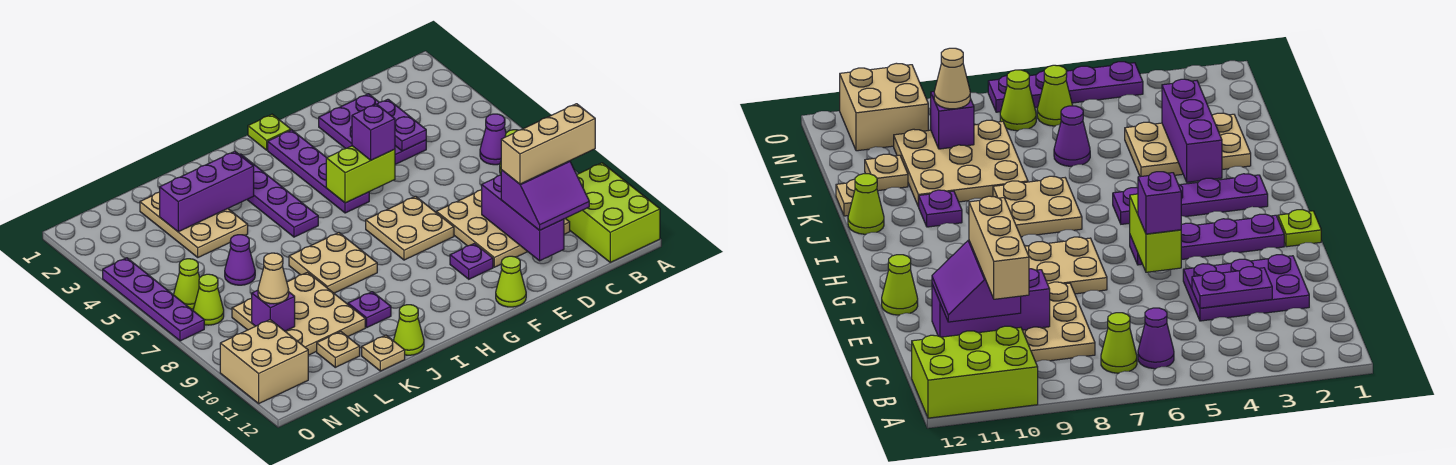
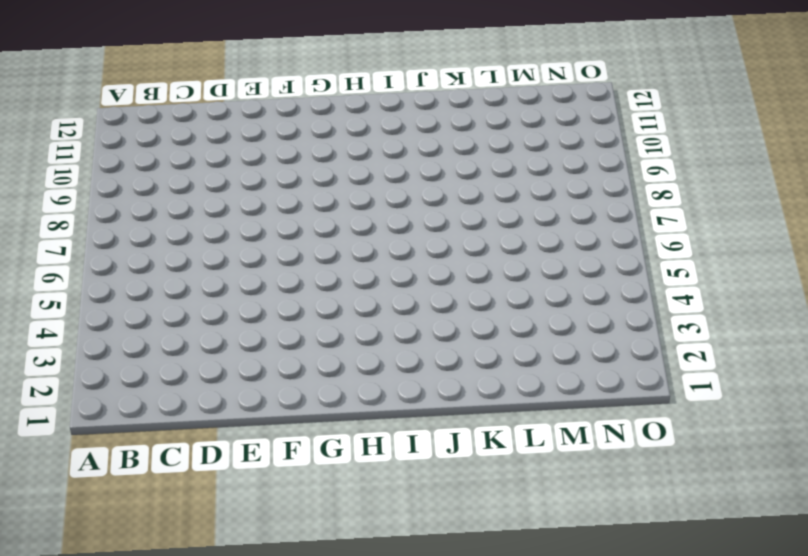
none -> lime brick A10:B12 level 1
none -> purple cone B6 level 1
none -> lime cone B7 level 1
none -> tan plate C8:E10 level 1

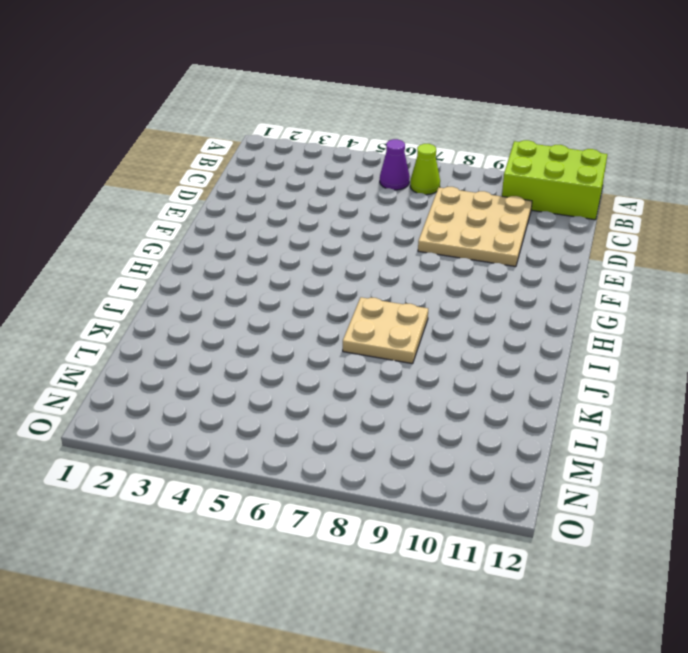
none -> purple plate D2:E4 level 1
none -> tan plate F7:G8 level 1
none -> purple plate F10 level 1
none -> lime cone F12 level 1

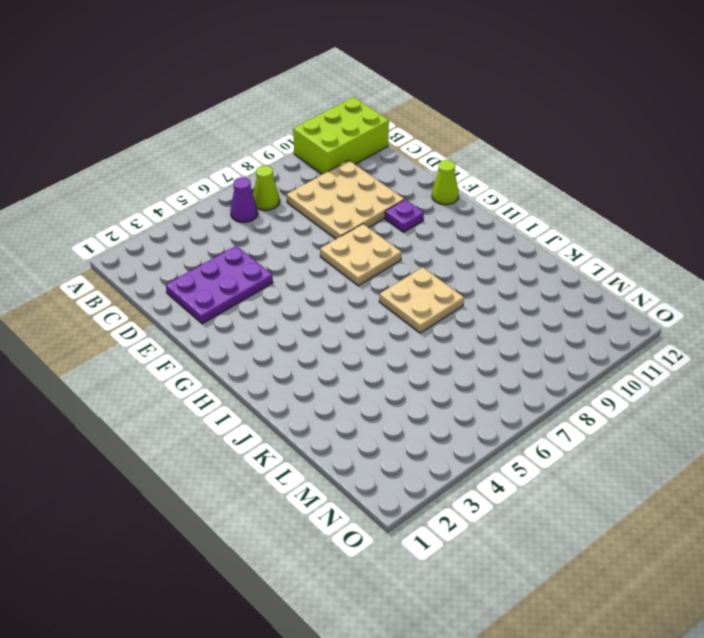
none -> lime plate G1 level 1
none -> purple plate G2:G5 level 1
none -> purple plate I2:I5 level 1
none -> purple plate J10 level 1

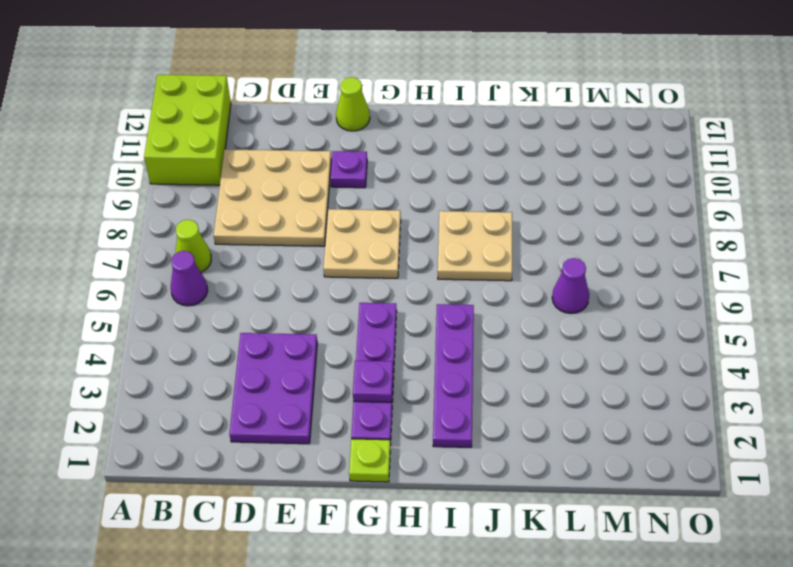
purple plate G3 level 2 -> purple plate J10 level 1
none -> lime cone J12 level 1
none -> tan plate K2:L4 level 1
none -> tan plate K8:M10 level 1
none -> tan plate K12 level 1

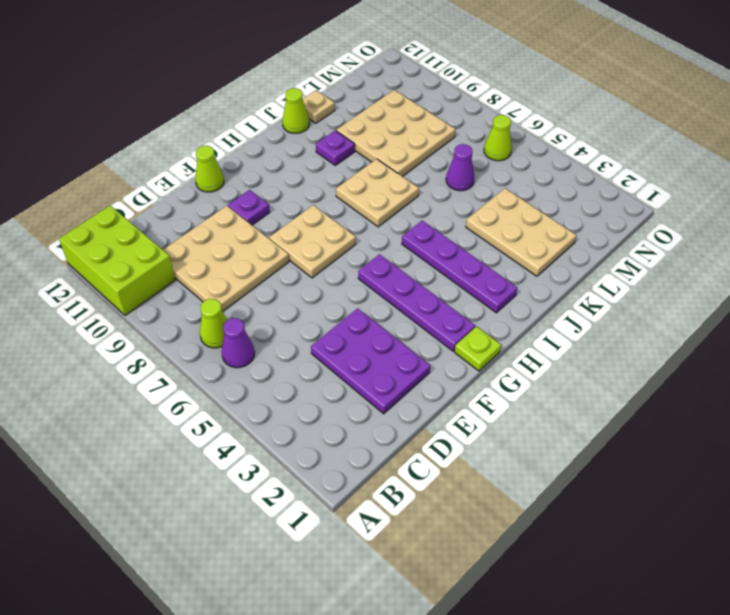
none -> tan plate L11 level 1
none -> lime cone N7 level 1
none -> tan brick N10:O11 level 1
none -> purple plate O4:O7 level 1

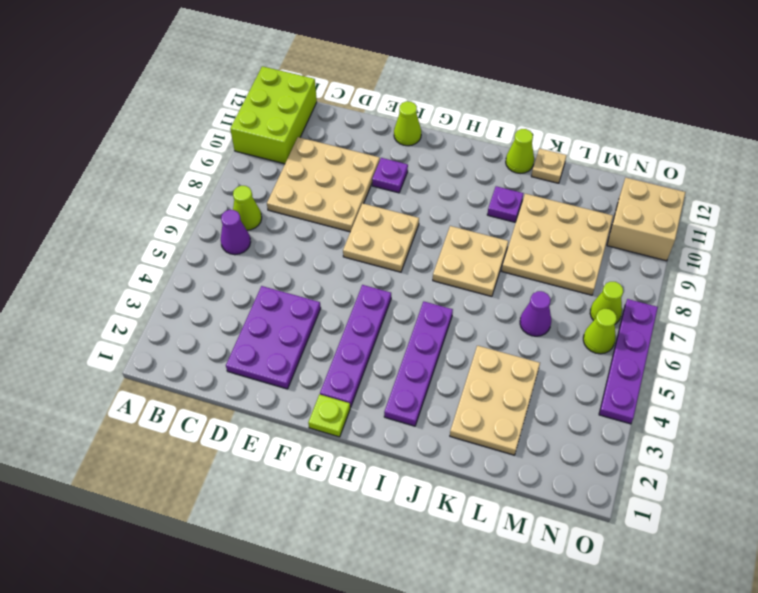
none -> tan plate L11 level 1
none -> purple plate D3:D4 level 2
none -> purple brick D9:D11 level 2
none -> lime brick F5:G5 level 2

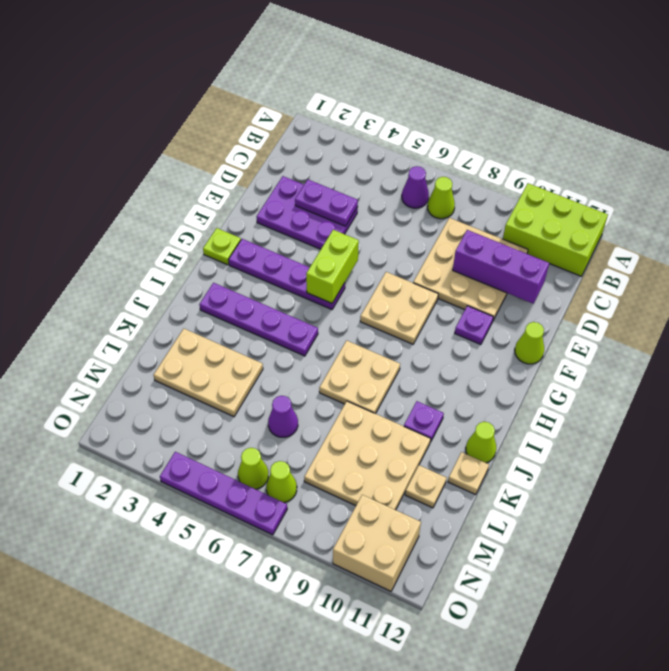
none -> purple brick J3:L3 level 2
none -> purple brick M9 level 2
none -> purple slope C10:D11 level 3 top 10
none -> purple brick F5 level 3

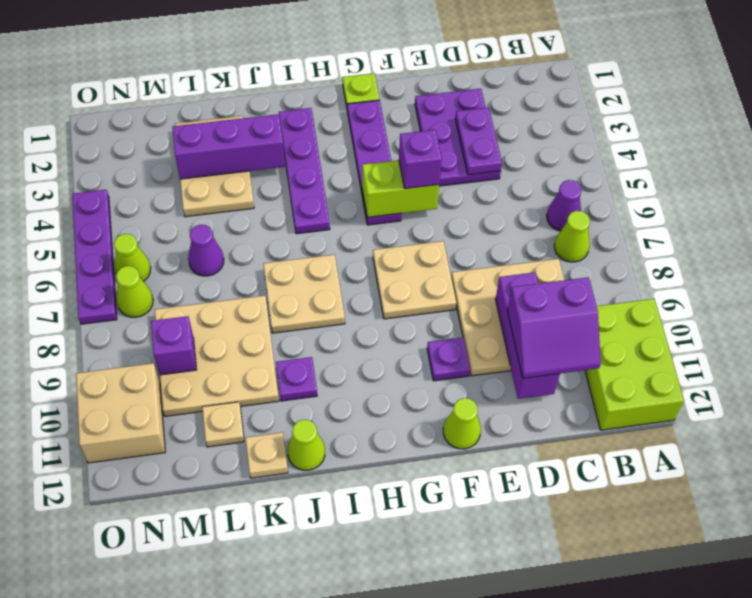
none -> tan cone M9 level 3
none -> tan brick B10:D10 level 4

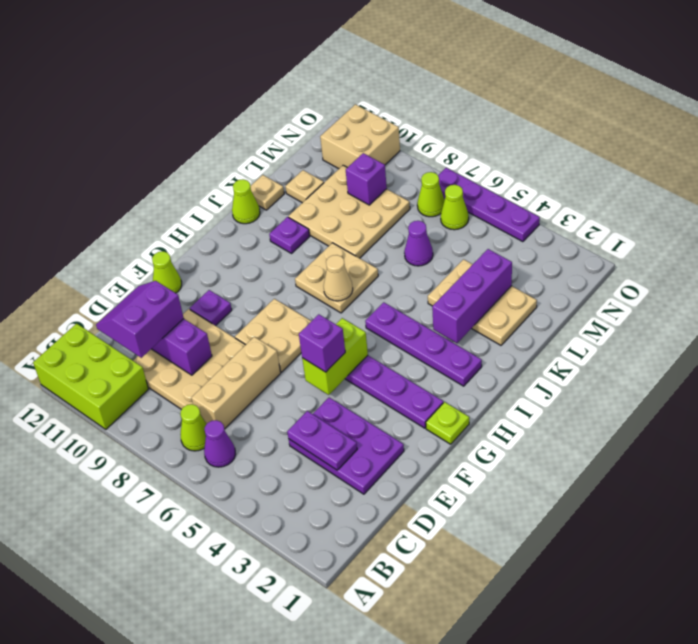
tan brick C7:E7 level 1 -> tan brick B10:D10 level 4
tan cone I7 level 2 -> tan cone M9 level 3

